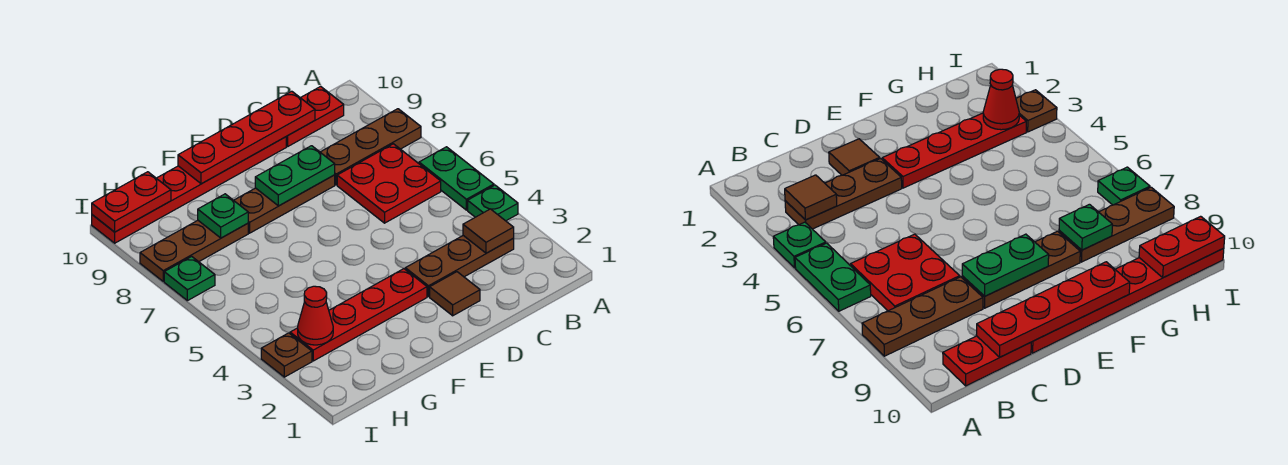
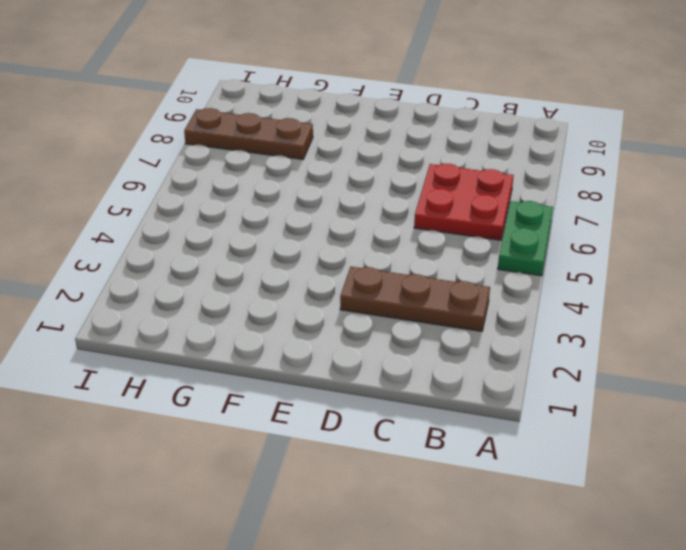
none -> green plate A4 level 1
none -> brown plate A8:C8 level 1
none -> red plate B10:C10 level 1

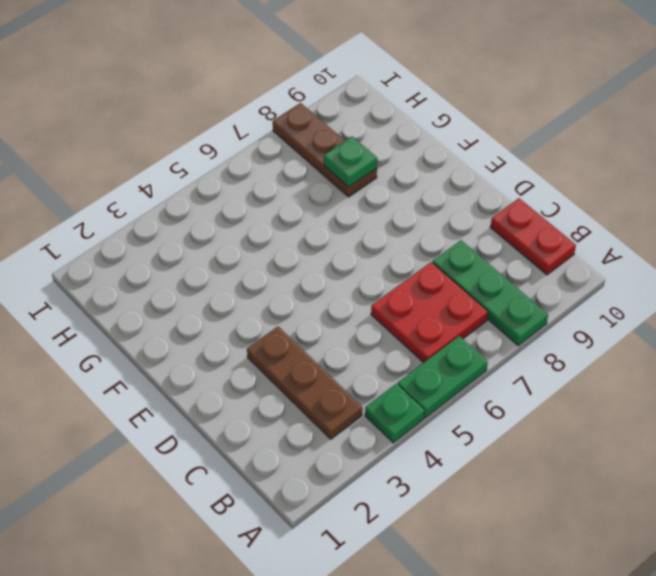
green plate A8:C8 level 1 -> brown plate A8:C8 level 1
none -> brown tile D2 level 1
none -> brown plate D8:F8 level 1
none -> red plate D10:I10 level 1

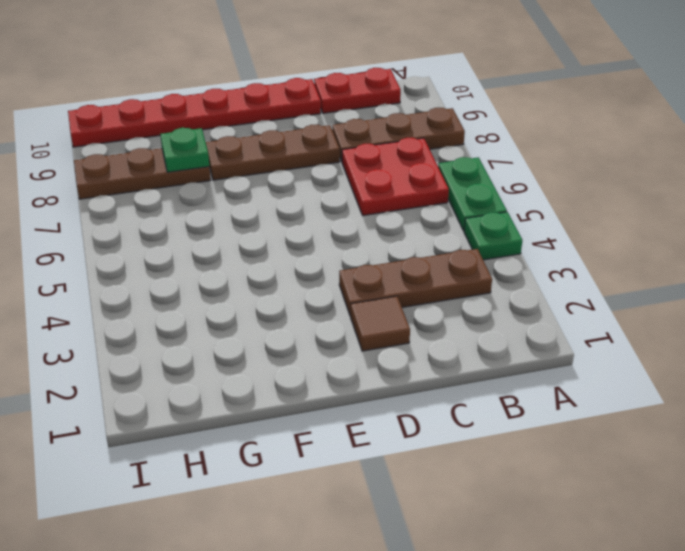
none -> red plate E3:H3 level 1
none -> brown plate I3 level 1
none -> green plate I7 level 1

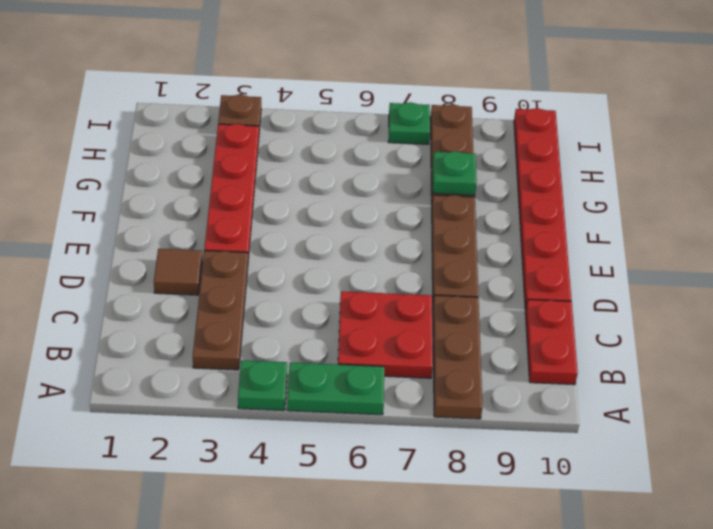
none -> brown tile B3 level 2
none -> red plate C10:F10 level 2
none -> green plate D8:E8 level 2

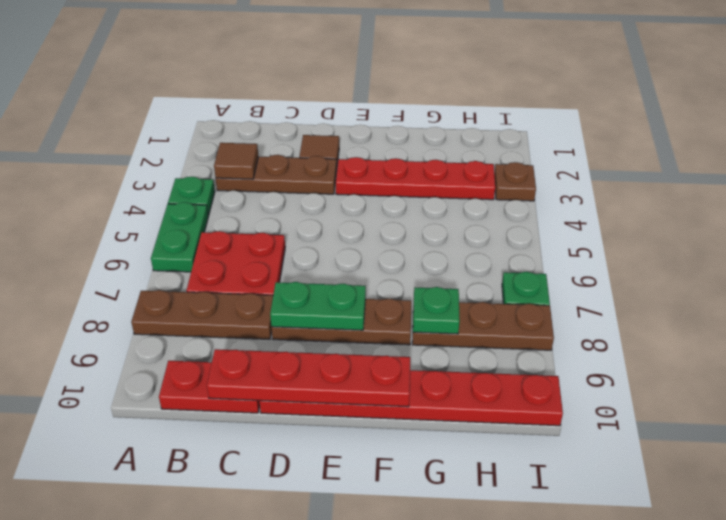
none -> red cone H3 level 2
none -> red plate H10:I10 level 2

